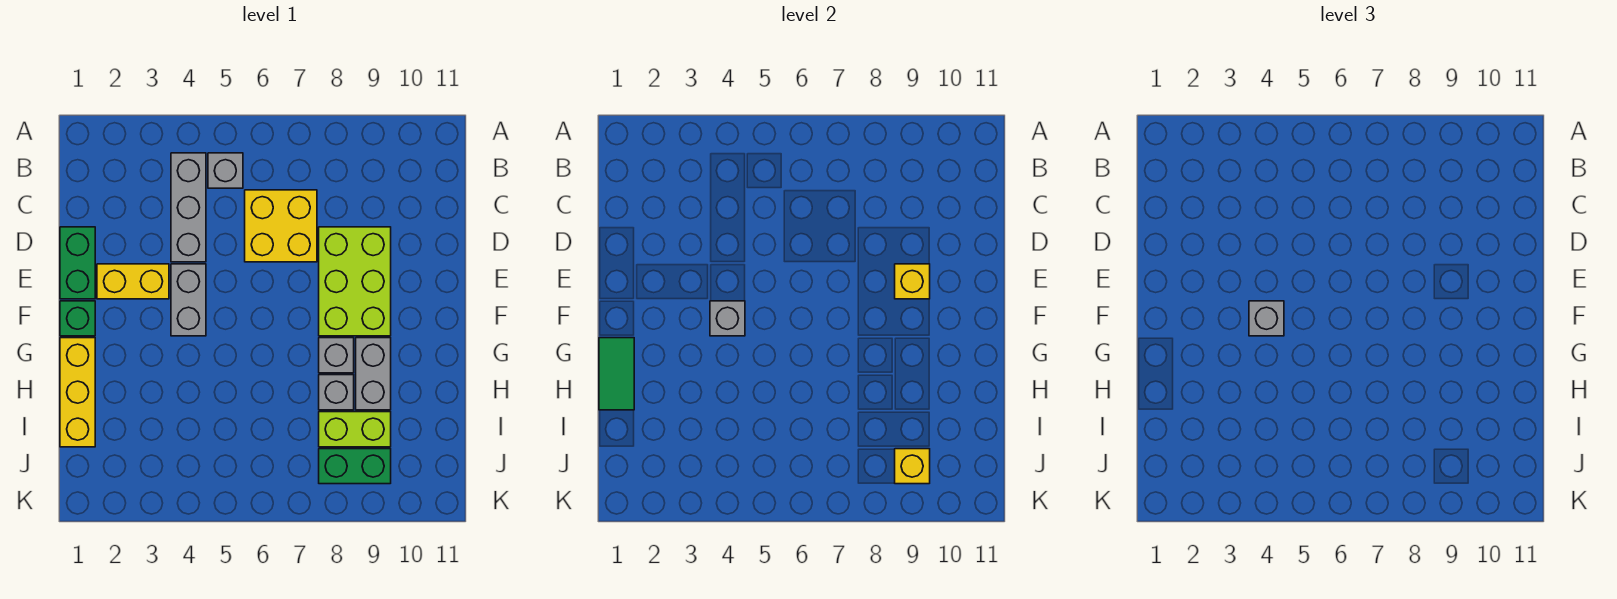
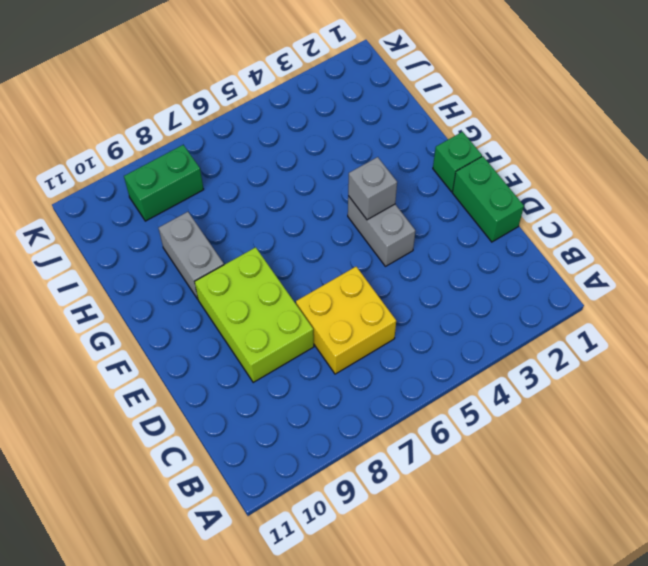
none -> grey brick B4:D4 level 1
none -> grey brick B5 level 1
none -> yellow brick E2:E3 level 1

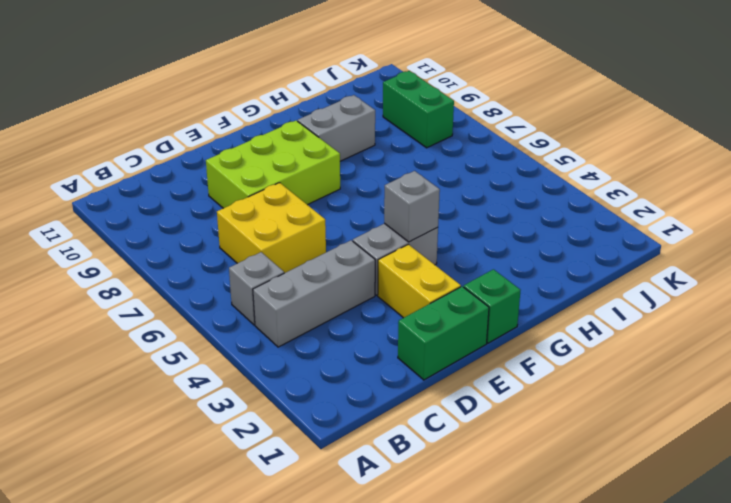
none -> yellow brick G1:I1 level 1
none -> grey brick G8 level 1
none -> grey brick H8 level 1

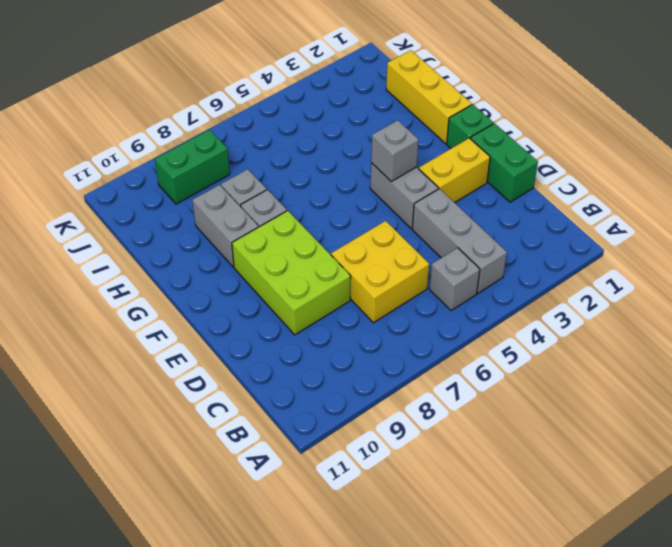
none -> lime brick I8:I9 level 1
none -> yellow brick E9 level 2
none -> green tile G1:H1 level 2

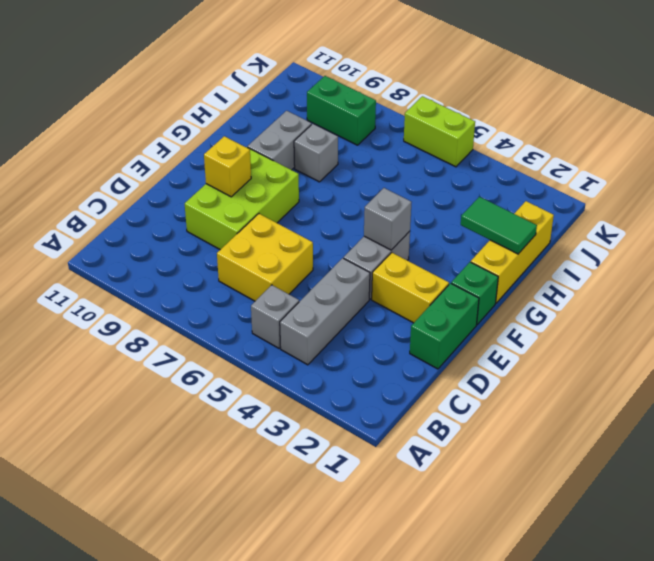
green tile H1:H2 level 2 -> green tile G1:H1 level 2
lime brick K5:K6 level 1 -> lime brick I8:I9 level 1
none -> grey brick G8 level 1
none -> yellow brick J9 level 2
none -> grey brick F4 level 3

